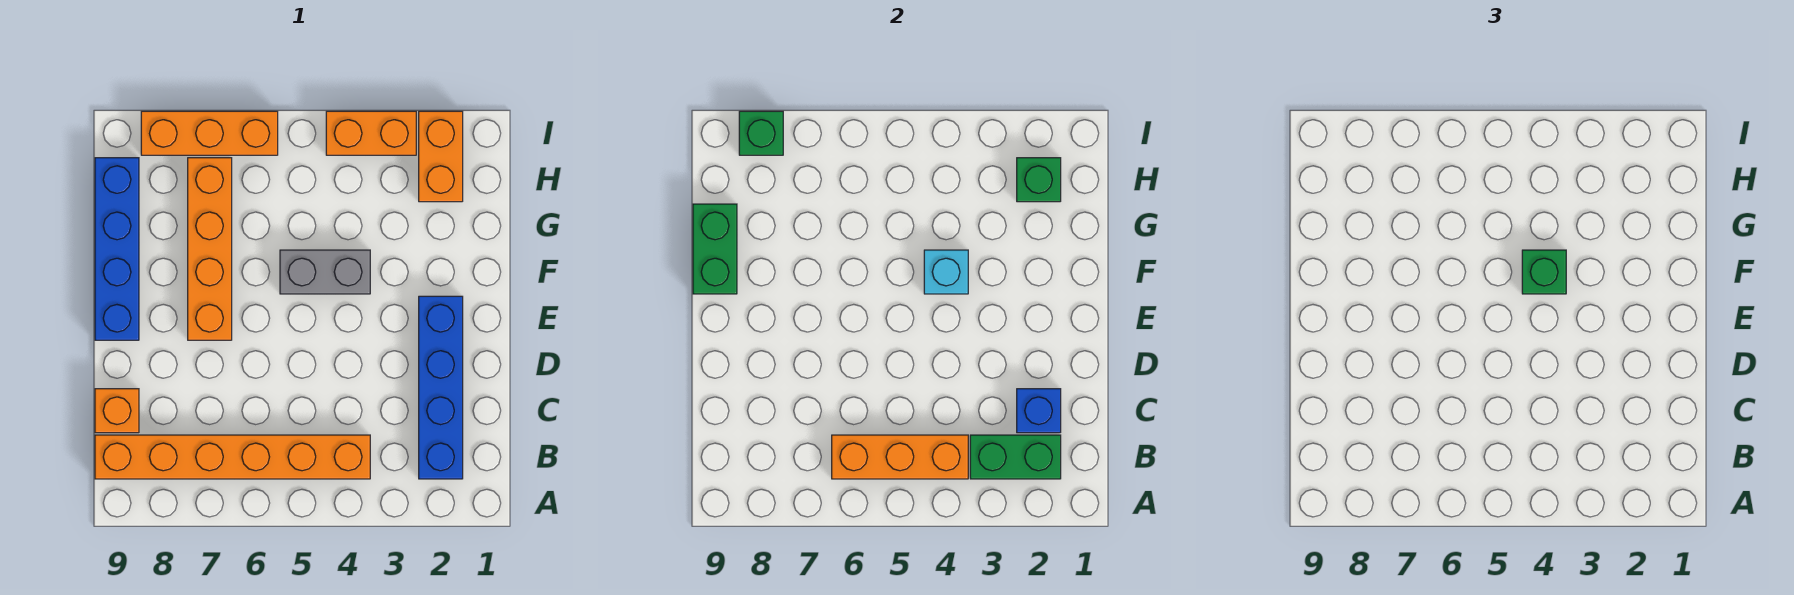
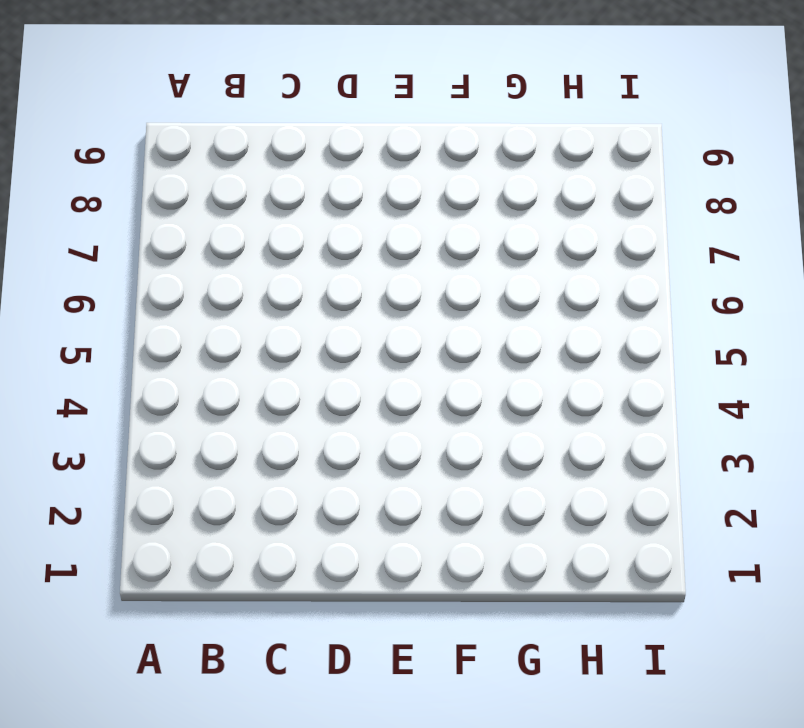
none -> blue brick B2:E2 level 1
none -> orange brick B4:B9 level 1
none -> orange brick C9 level 1

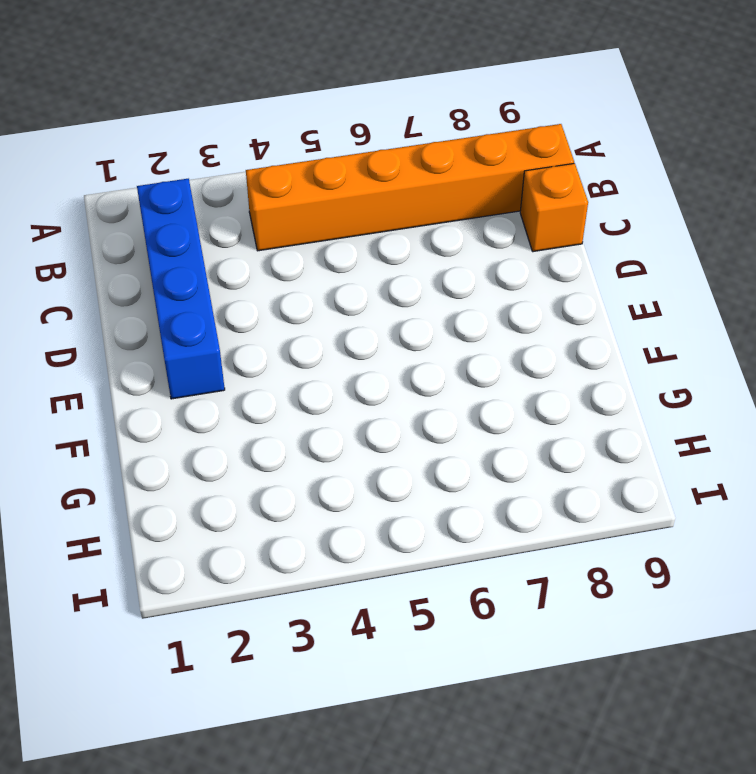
none -> orange brick E7:H7 level 1
none -> blue brick E9:H9 level 1
none -> grey brick F4:F5 level 1

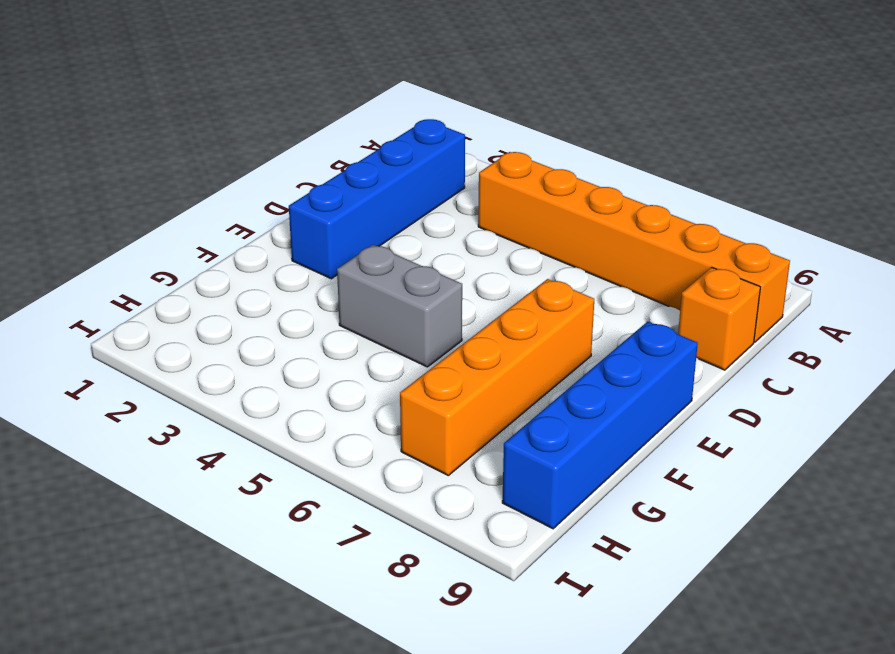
none -> orange brick H2:I2 level 1
none -> orange brick I3:I4 level 1
none -> orange brick I6:I8 level 1

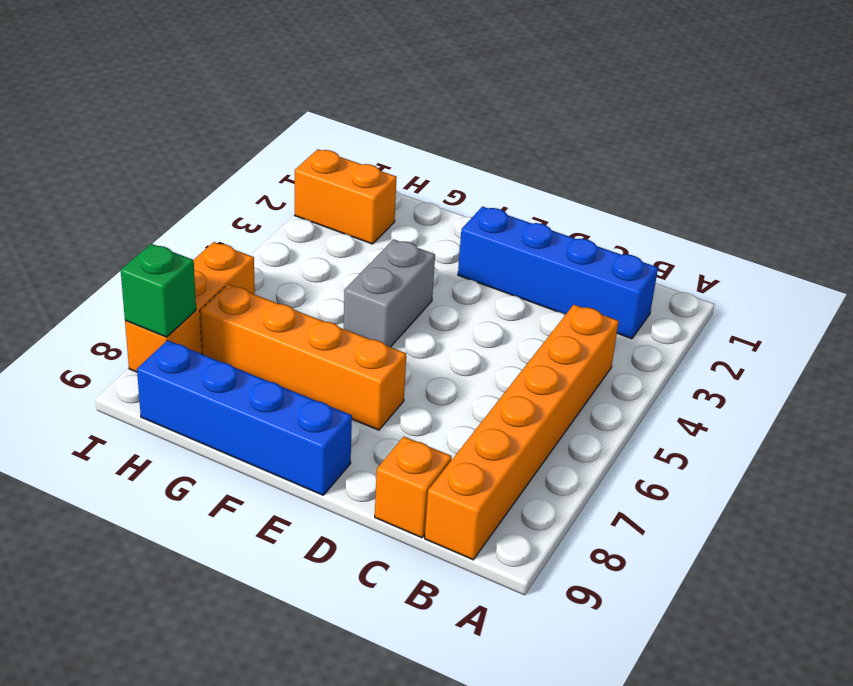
none -> orange brick I3:I4 level 1
none -> green brick B2:B3 level 2
none -> orange brick B4:B6 level 2

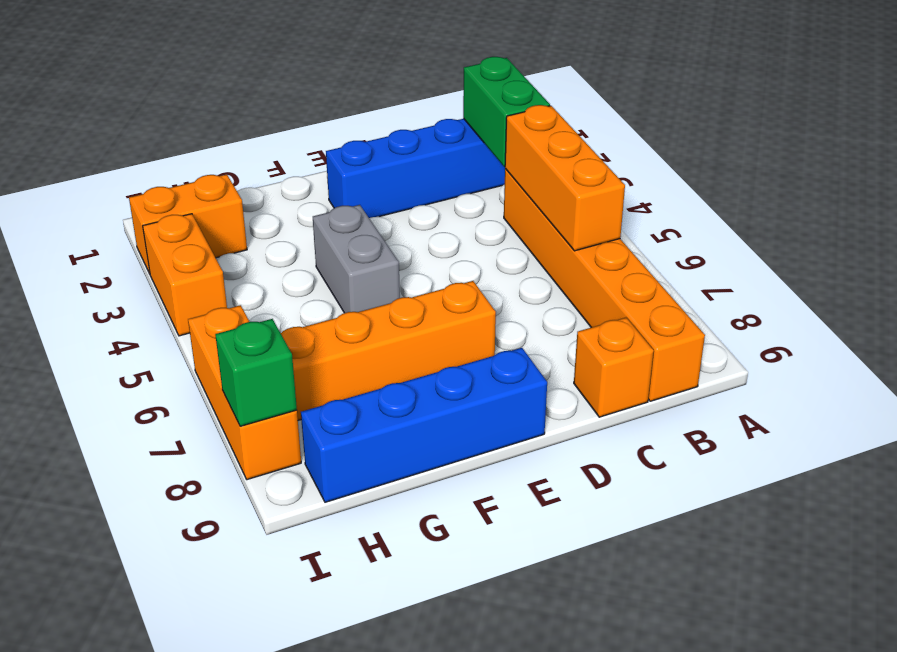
none -> blue brick C2 level 2
none -> cyan brick F4 level 2
none -> green brick F9:G9 level 2

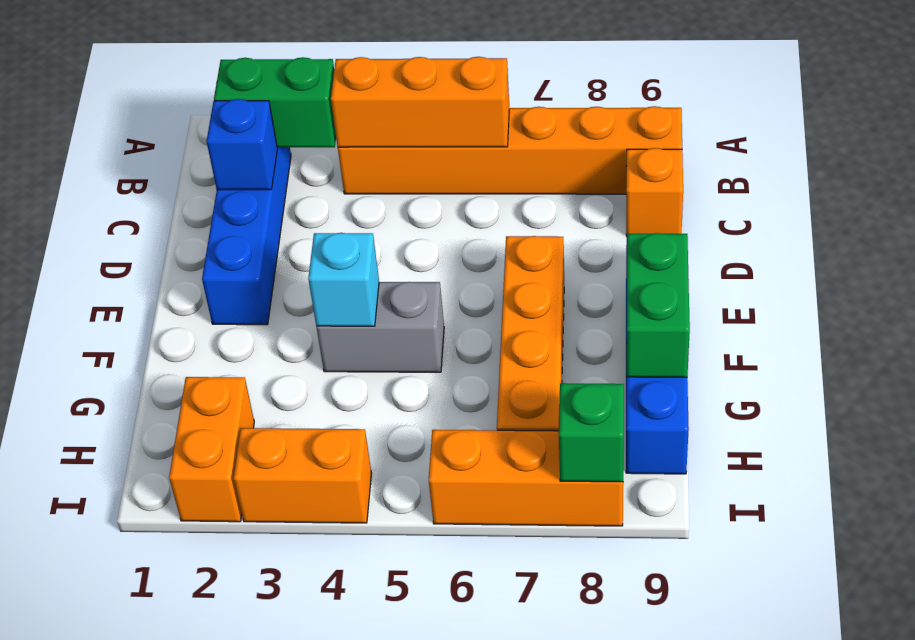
none -> green brick H2 level 2
none -> green brick F4 level 3

